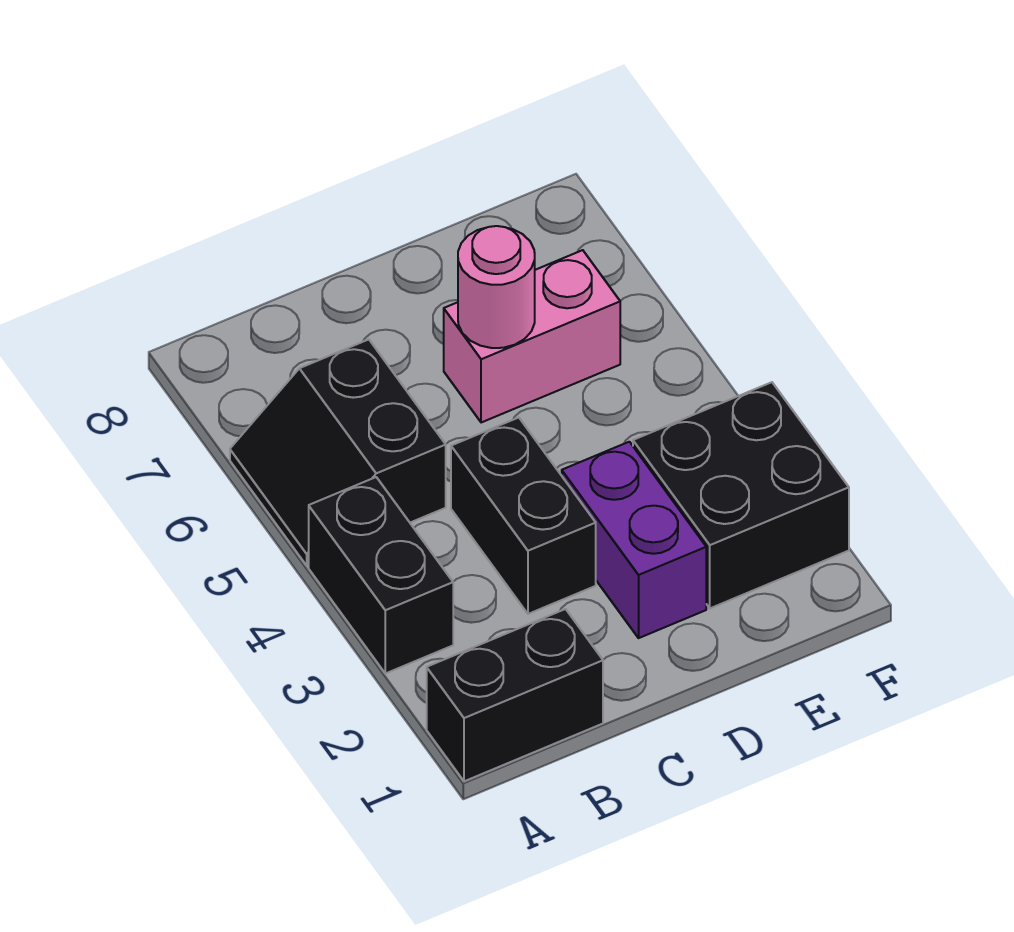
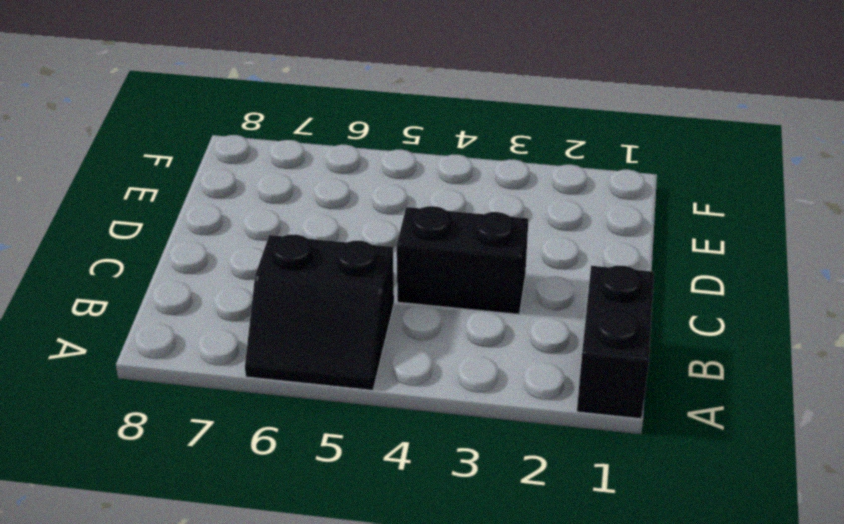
none -> black brick A3:A4 level 1
none -> purple brick D2:D3 level 1

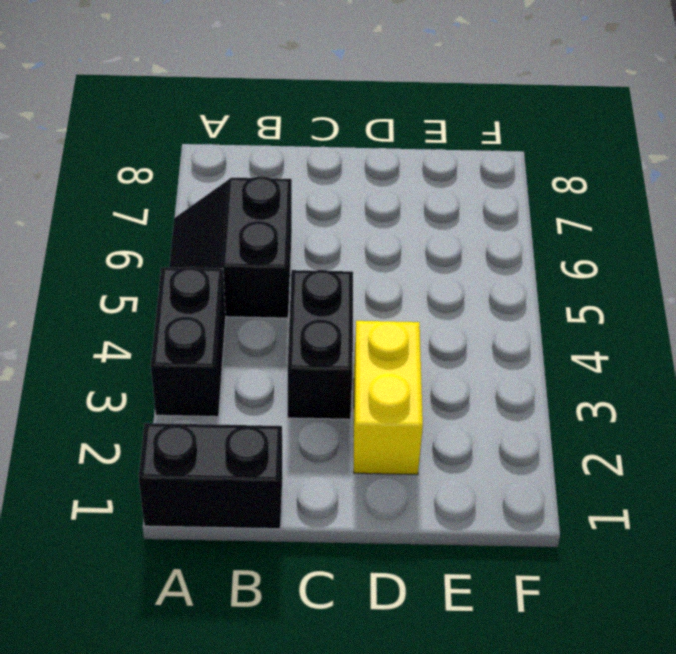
yellow brick D2:D3 level 1 -> purple brick D2:D3 level 1
none -> pink brick D6:E6 level 1
none -> black brick E2:F3 level 1

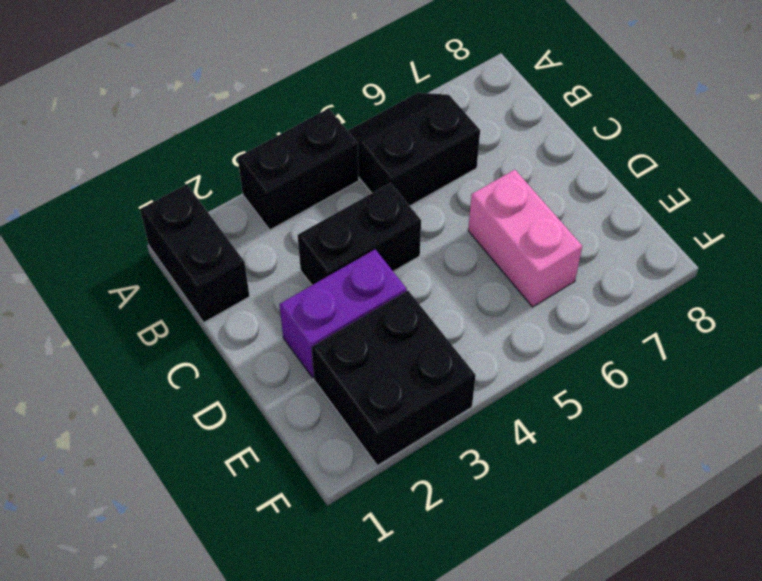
none -> pink round brick D6 level 2

